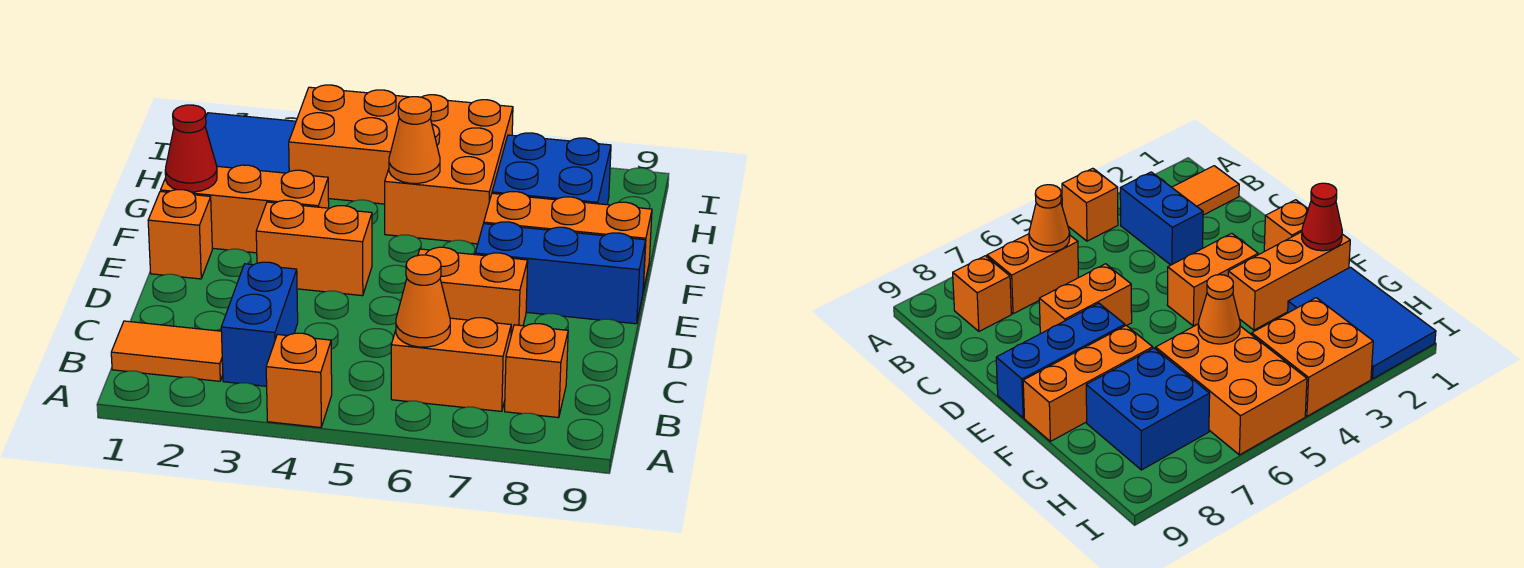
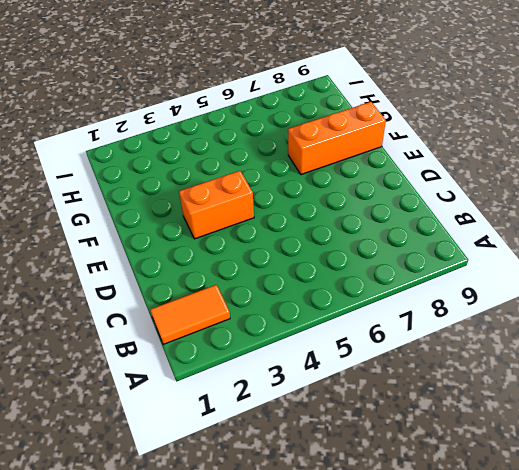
none -> orange brick A4 level 1
none -> blue brick B3:C3 level 1
none -> orange brick B6:B7 level 1

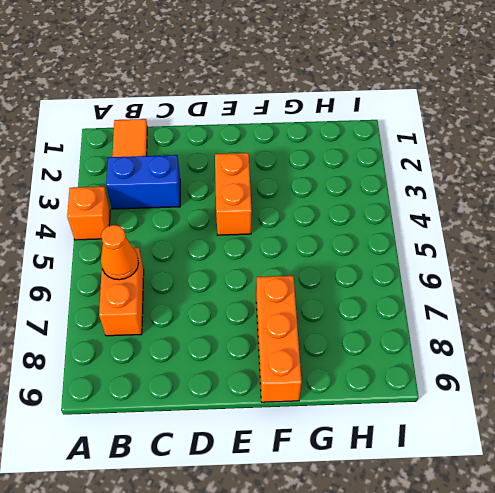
none -> orange brick B8 level 1
none -> orange brick D6:D7 level 1
none -> orange brick E1 level 1

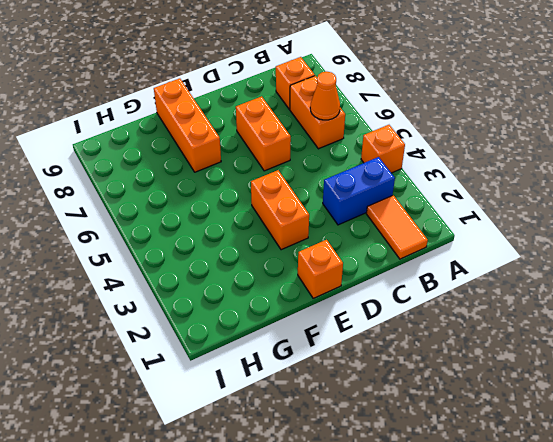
none -> blue brick E7:E9 level 1
none -> orange brick F1:F3 level 1
none -> blue tile G1:I2 level 1

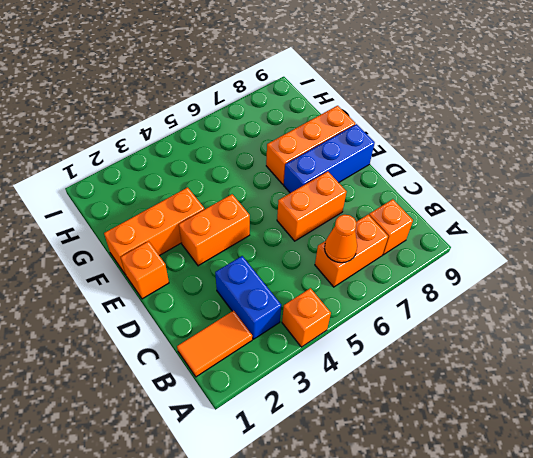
none -> blue tile G1:I2 level 1
none -> orange brick G5:I6 level 1
none -> blue brick G7:H8 level 1

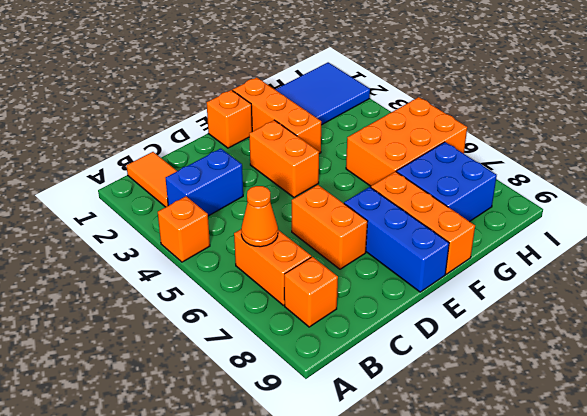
none -> orange brick H3:I4 level 1
none -> red cone F1 level 2
none -> orange cone G5 level 2

